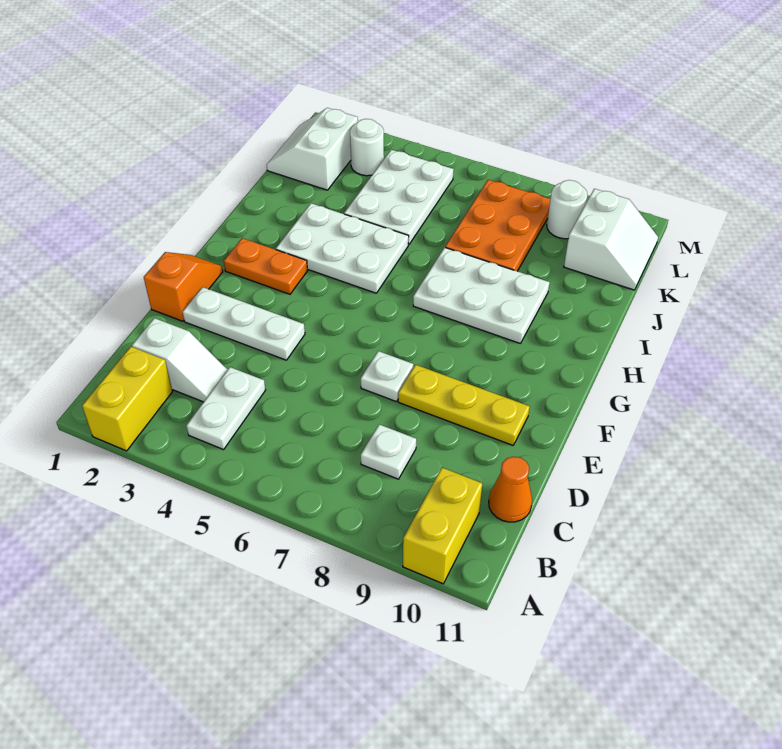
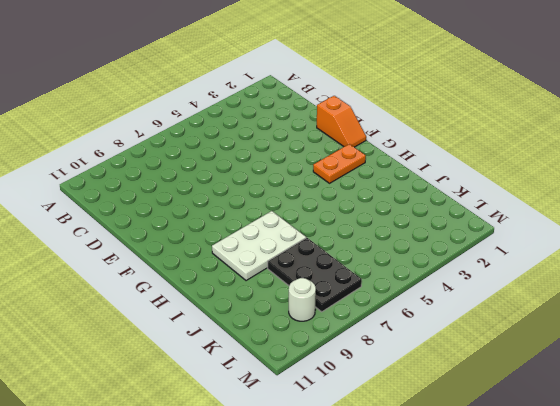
black plate J7:L8 level 1 -> orange plate J7:L8 level 1
none -> yellow brick A2:B2 level 1
none -> yellow brick A10:B10 level 1
none -> white plate B4:C4 level 1

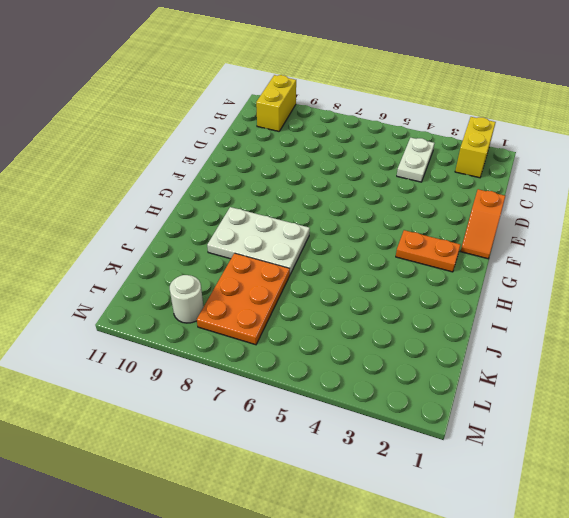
none -> white slope C2:C3 level 1 top 2
none -> white plate C8 level 1
none -> orange cone C11 level 1

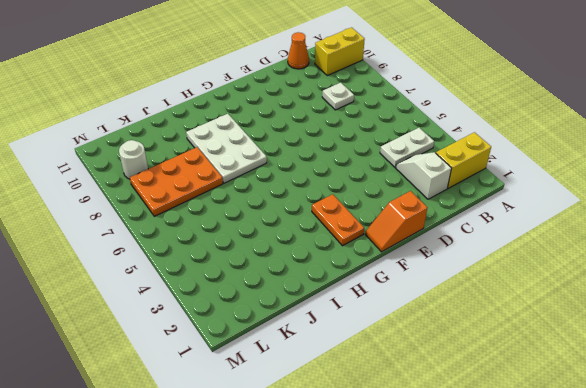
none -> white plate E2:E4 level 1
none -> white plate E7 level 1
none -> yellow plate E8:E10 level 1

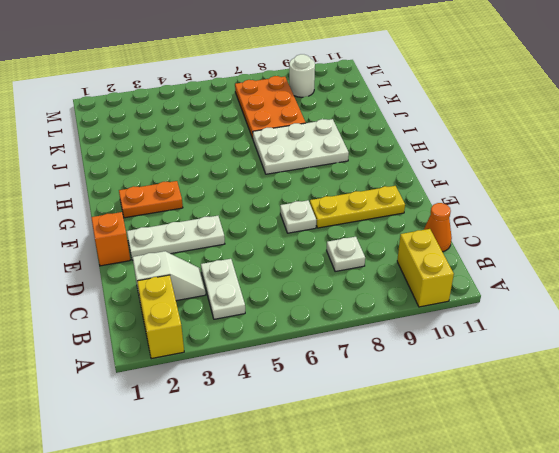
none -> white plate H3:I5 level 1
none -> white plate J4:L5 level 1
none -> white slope K1:L2 level 1 top 2

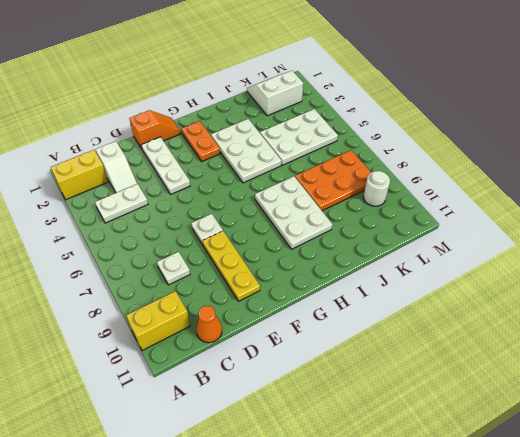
none -> white slope K10:L11 level 1 top 10
none -> white round brick L3 level 1

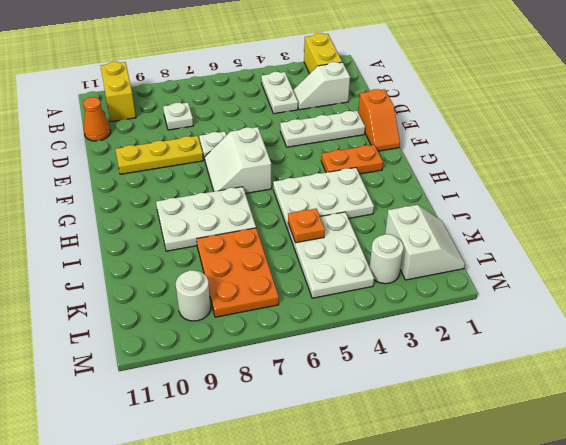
white slope F6:G7 level 1 top 6 -> white slope K10:L11 level 1 top 10
orange plate J5 level 2 -> none

